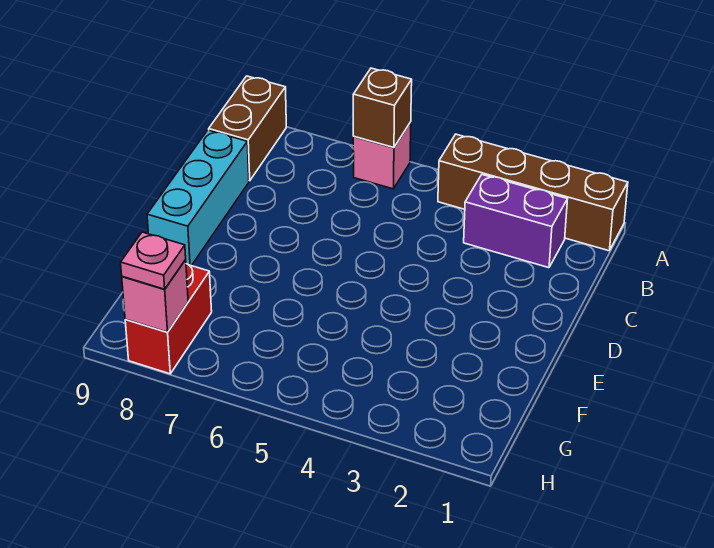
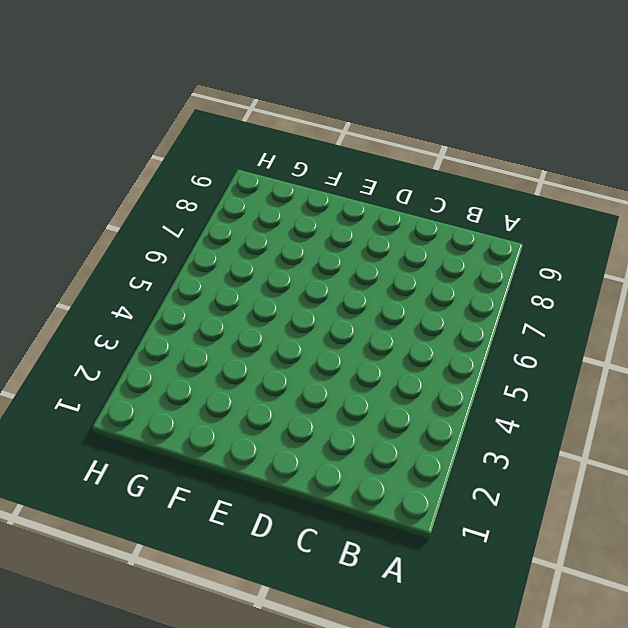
none -> brown brick A1:A4 level 1
none -> pink brick A6 level 1

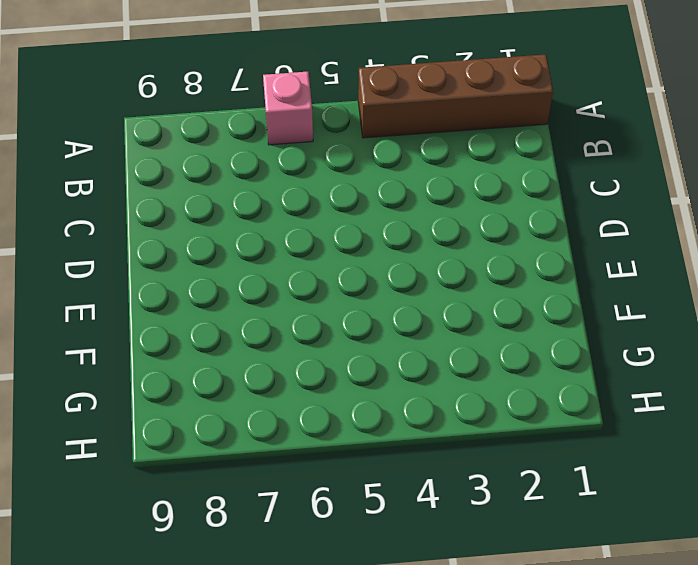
none -> brown brick A9:B9 level 1
none -> purple brick B2:B3 level 1

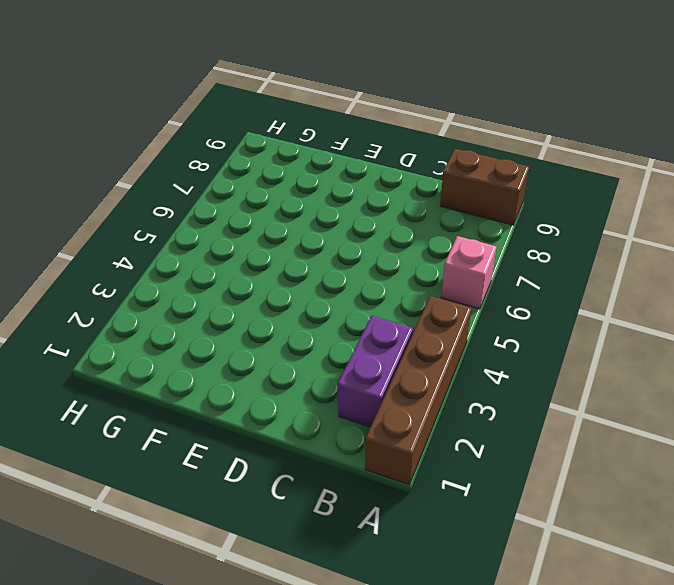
none -> cyan brick C9:E9 level 1
none -> red brick G8:H8 level 1

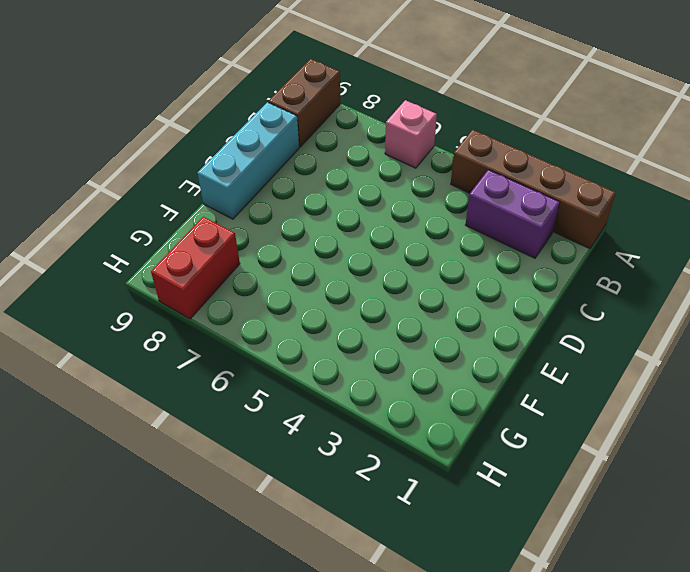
none -> brown brick A6 level 2
none -> pink brick H8 level 2

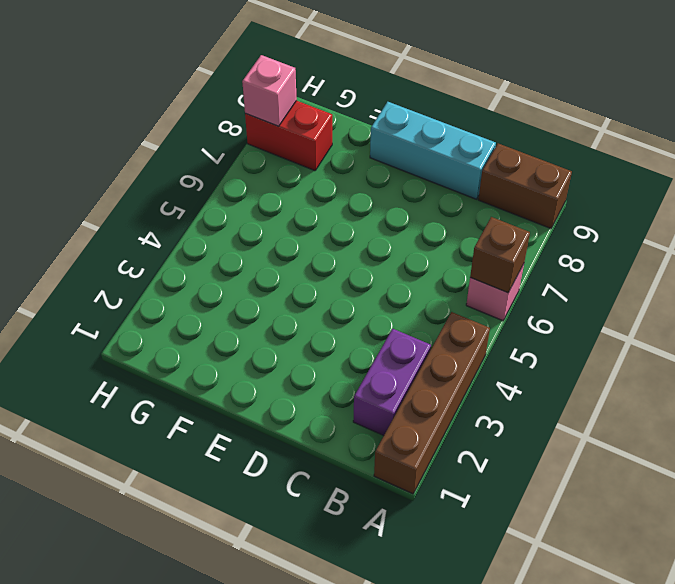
none -> pink plate H8 level 3

